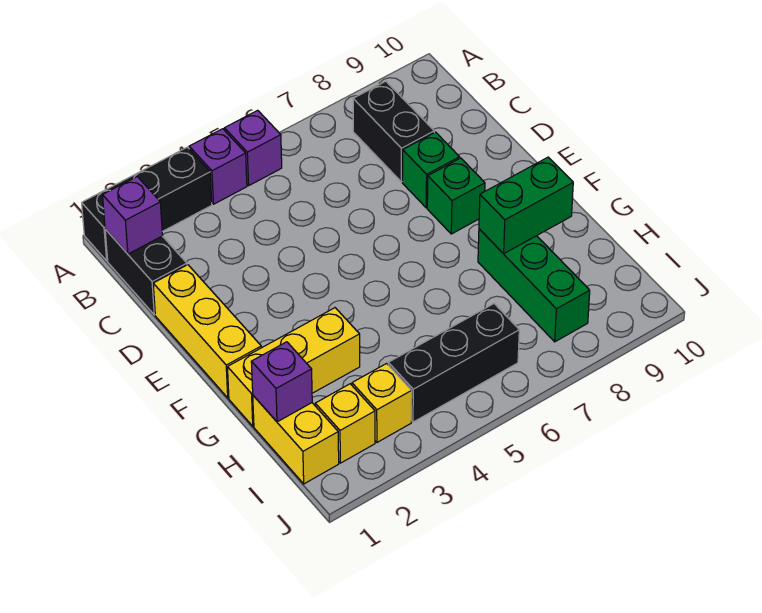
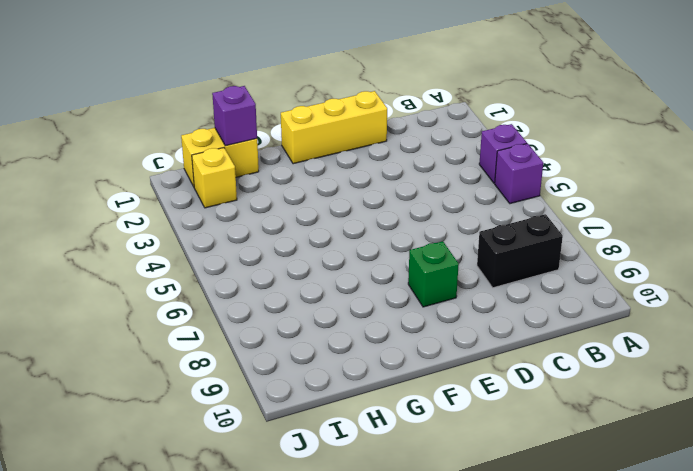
none -> black brick A1:A3 level 1
none -> black brick B1:C1 level 1
none -> green brick D8 level 1

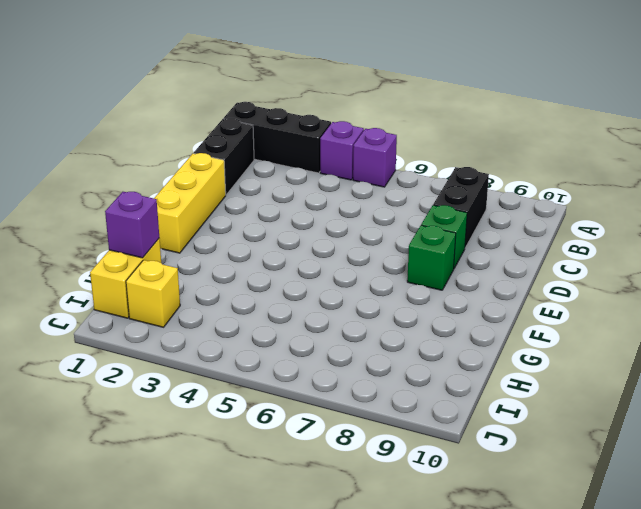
none -> yellow brick G1:G3 level 1
none -> green brick G8:I8 level 1
none -> yellow brick I3 level 1

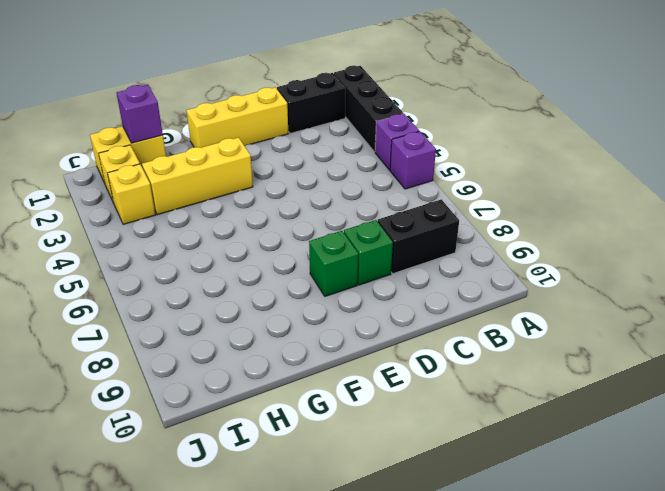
yellow brick F3:H3 level 1 -> yellow brick G1:G3 level 1
none -> green brick G8:I8 level 1
none -> black brick I4:I6 level 1
none -> purple brick B1 level 2

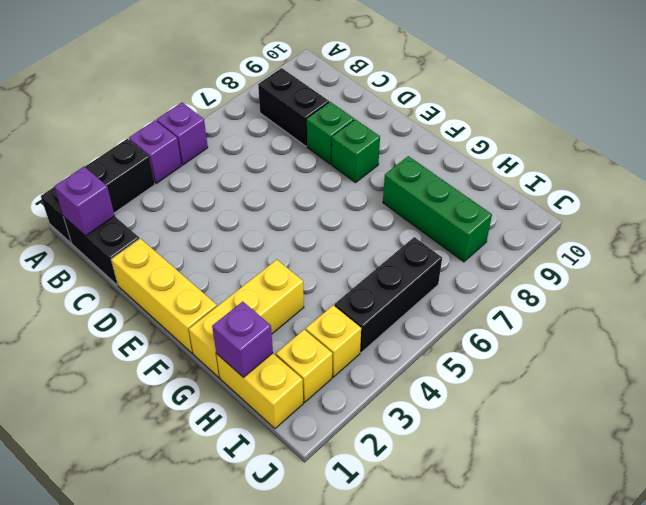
none -> green brick G8:G9 level 2

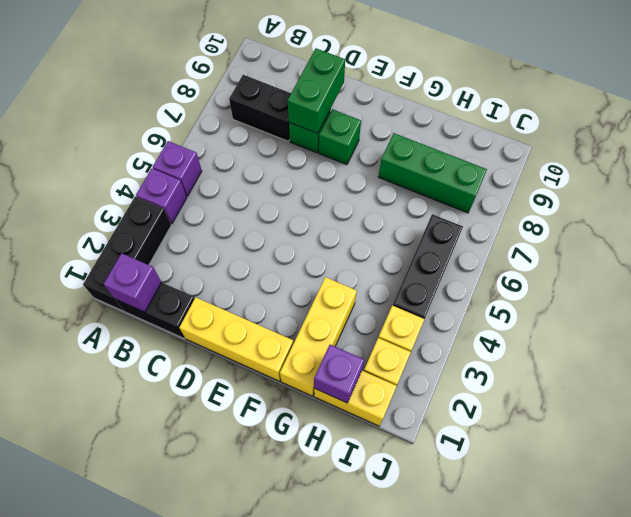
green brick D8:D9 level 2 -> green brick G8:G9 level 2

